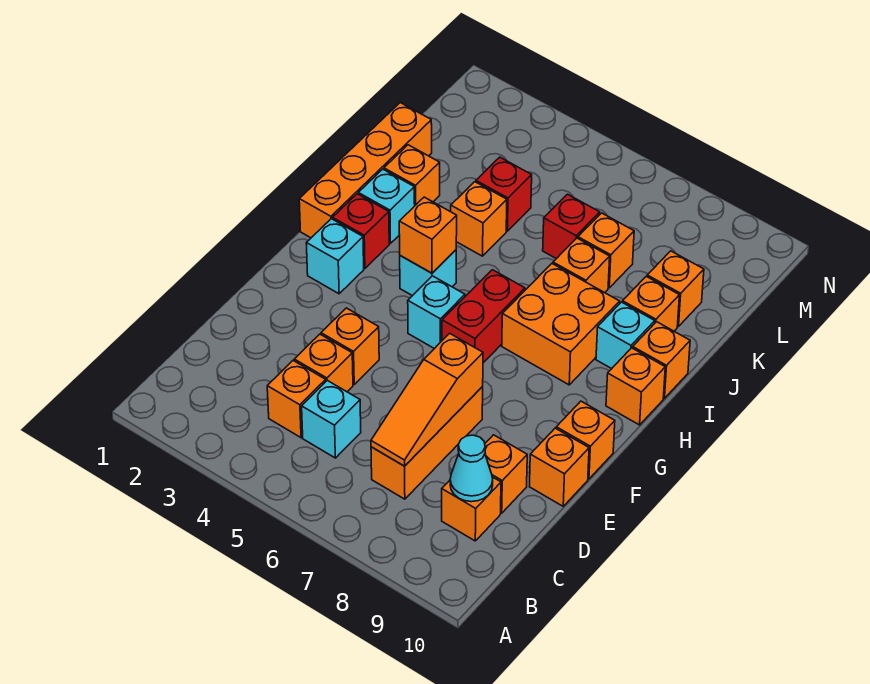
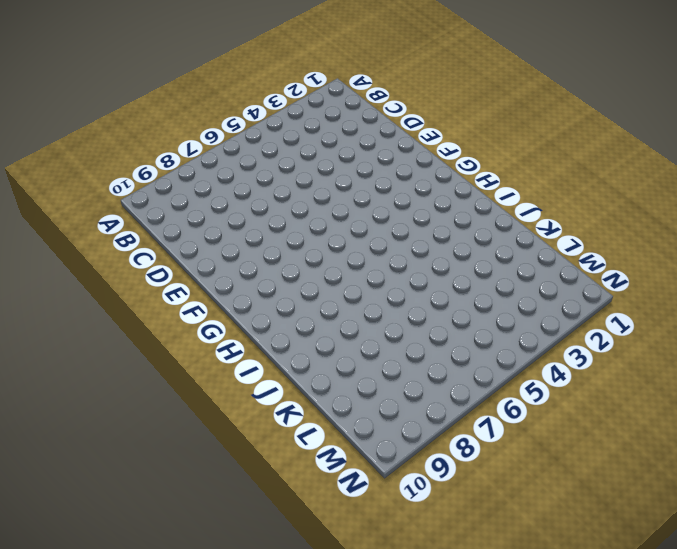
none -> orange brick C4 level 1
none -> cyan brick C5 level 1
none -> orange brick C7:E7 level 1
none -> orange brick C9 level 1

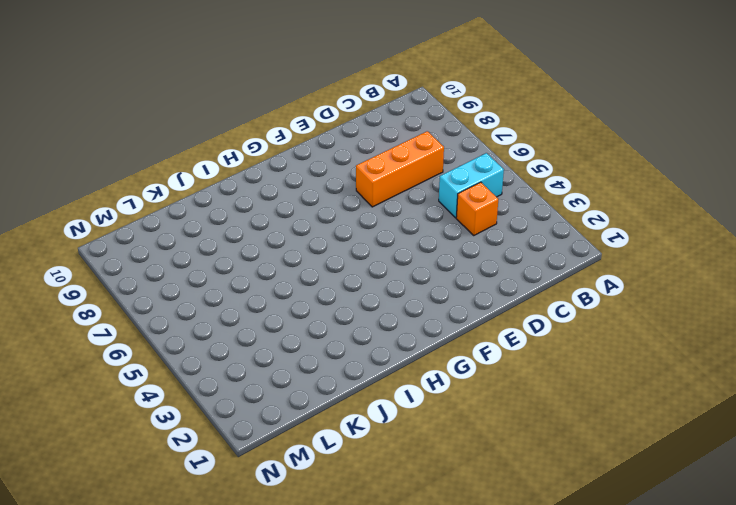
cyan brick B5:C5 level 1 -> cyan brick C5 level 1
none -> orange brick C9 level 1
none -> orange brick D4 level 1
none -> orange brick D9 level 1
none -> orange brick E4 level 1

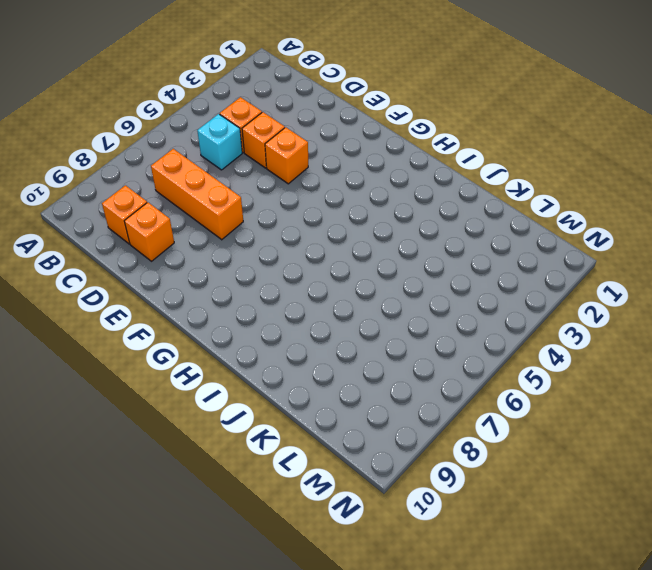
none -> orange brick E10 level 1
none -> orange brick F10 level 1
none -> cyan brick G2 level 1
none -> cyan brick G5 level 1

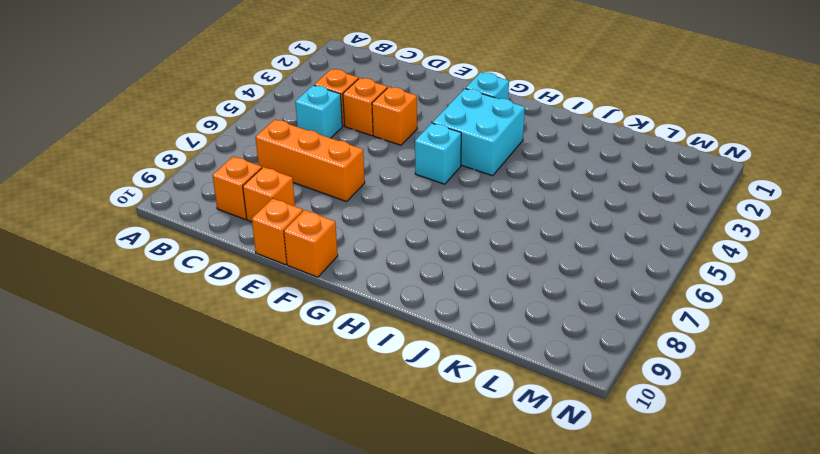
cyan brick G3:H4 level 1 -> cyan brick H4 level 1
none -> red brick G6:H6 level 1
none -> orange brick H1:K1 level 1
none -> red brick H2 level 1
none -> orange brick H7:I8 level 1

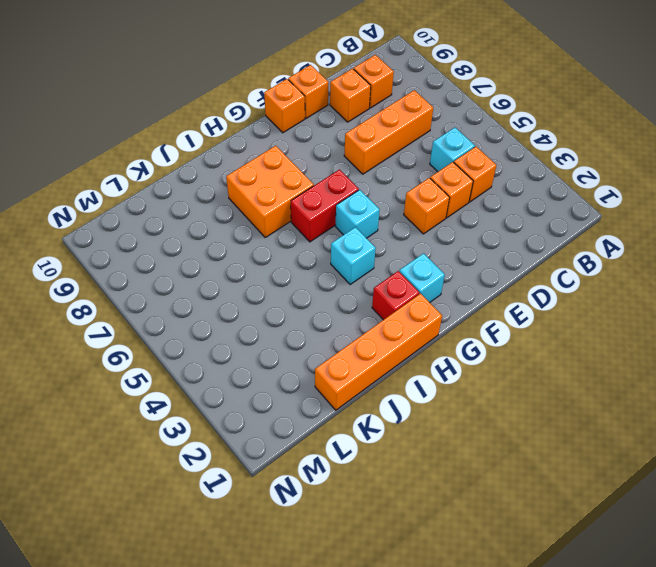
none -> orange brick H10 level 1
none -> cyan brick I2 level 1
none -> cyan brick I9 level 1
none -> orange brick I10 level 1

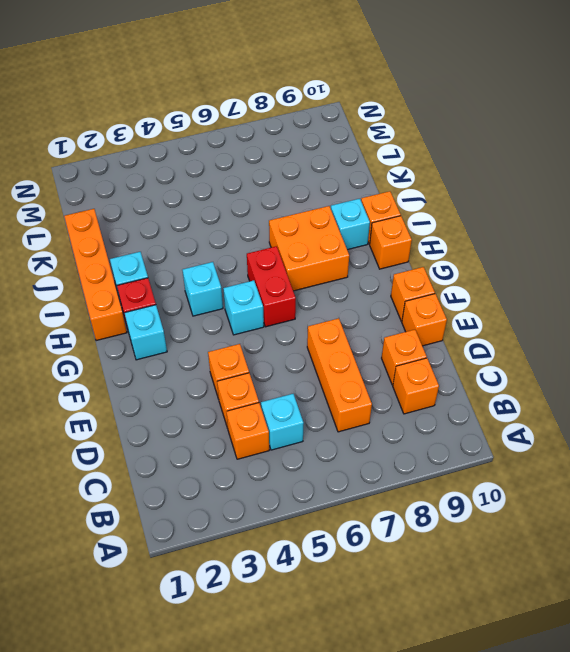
none -> orange brick J2 level 1
none -> orange brick J4 level 1
none -> orange brick J7 level 1
none -> orange brick J9 level 1

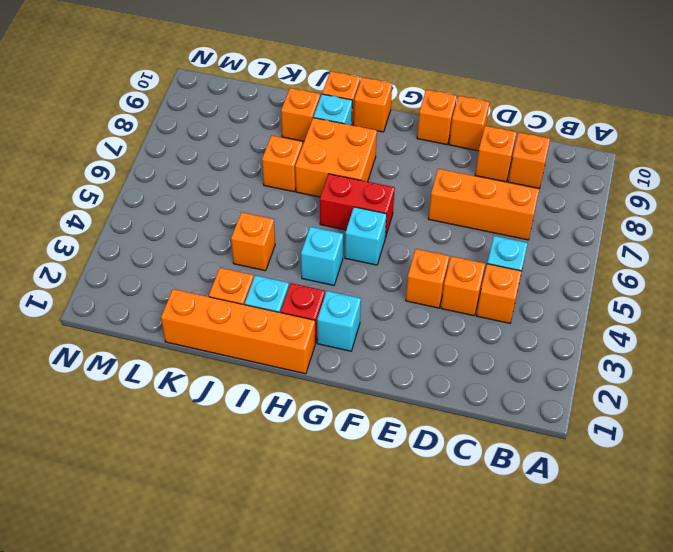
none -> red brick K4 level 1
none -> red brick K6 level 1
none -> orange brick K7 level 1
none -> orange brick K9 level 1

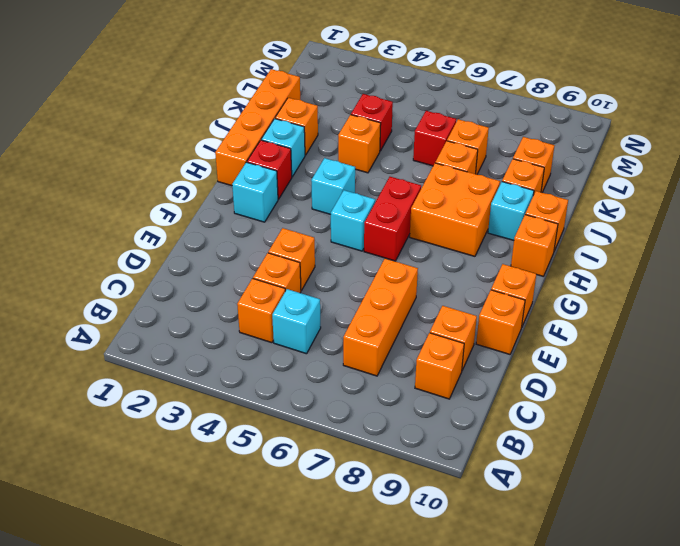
none -> orange slope C7:E7 level 2 top E
none -> cyan cone C9 level 2
none -> orange brick H4 level 2

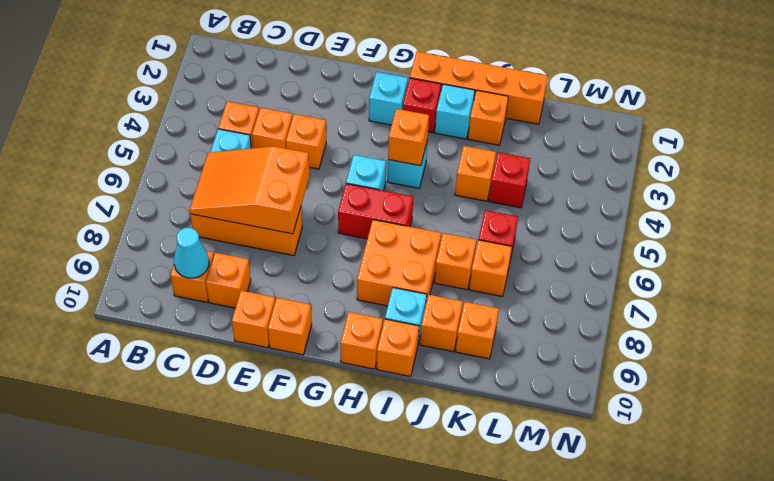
orange slope C6:E7 level 2 top E -> orange slope C7:E7 level 2 top E

